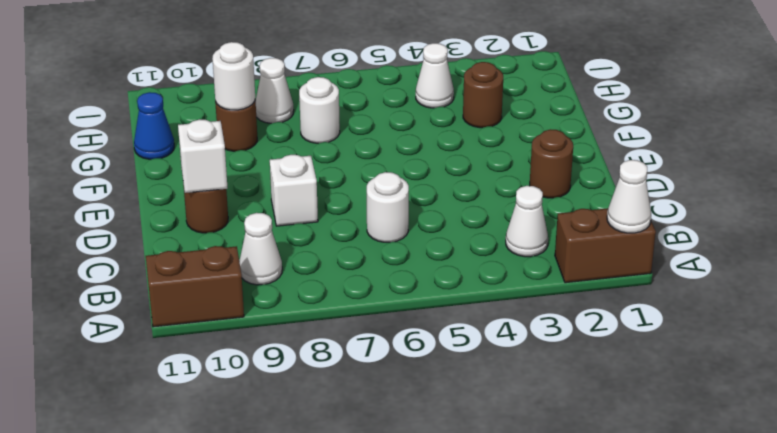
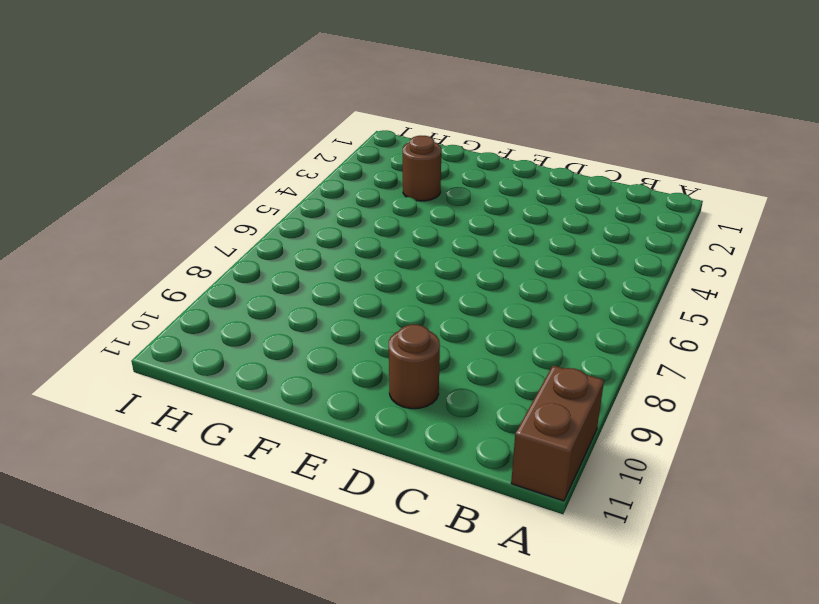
none -> brown brick A1:A2 level 1
none -> white cone B3 level 1
none -> white cone B9 level 1

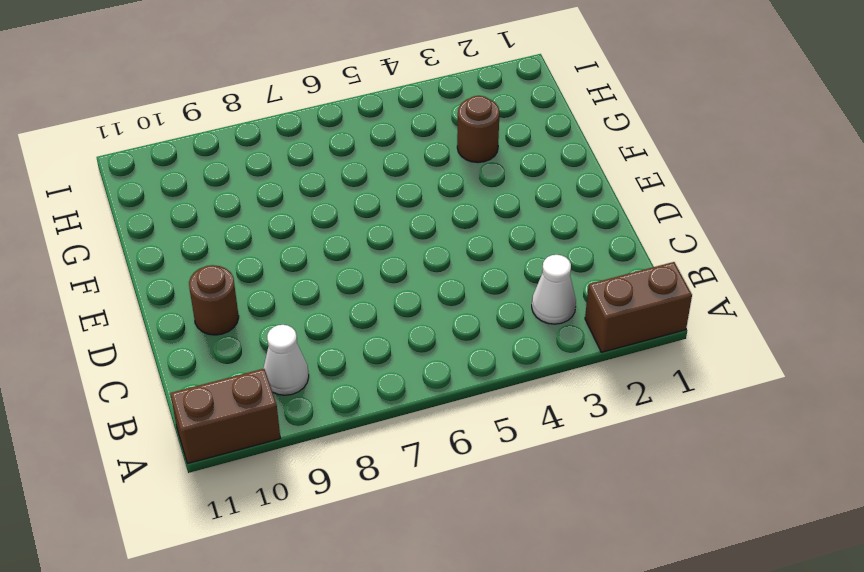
none -> white round brick C6 level 1
none -> brown round brick D2 level 1
none -> white brick D8 level 1

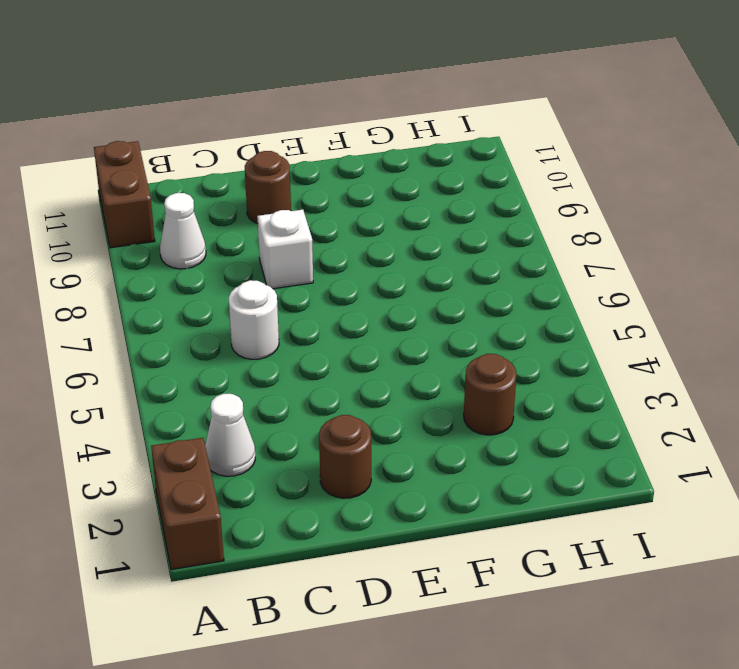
none -> white round brick G7 level 1
none -> brown round brick G9 level 1
none -> blue cone G11 level 1

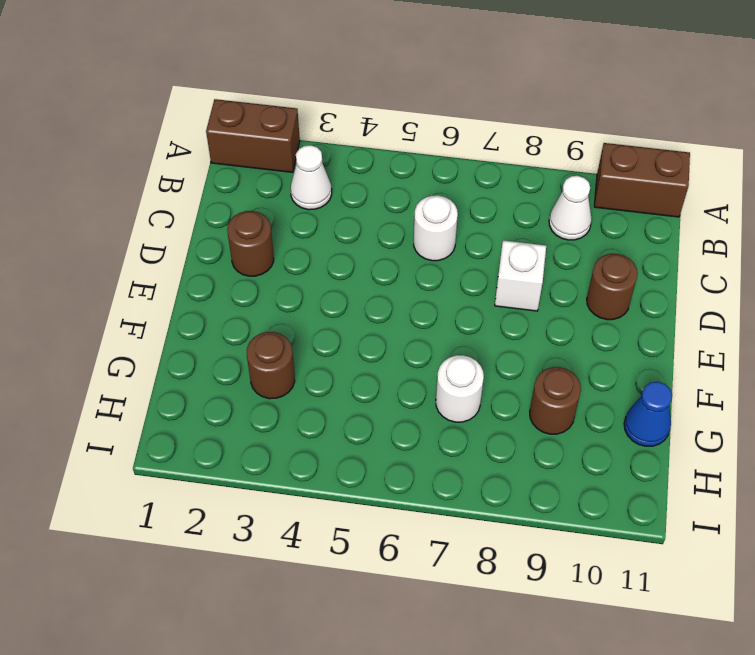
none -> white cone H4 level 1
none -> white cone H8 level 1
none -> white cone A1 level 2

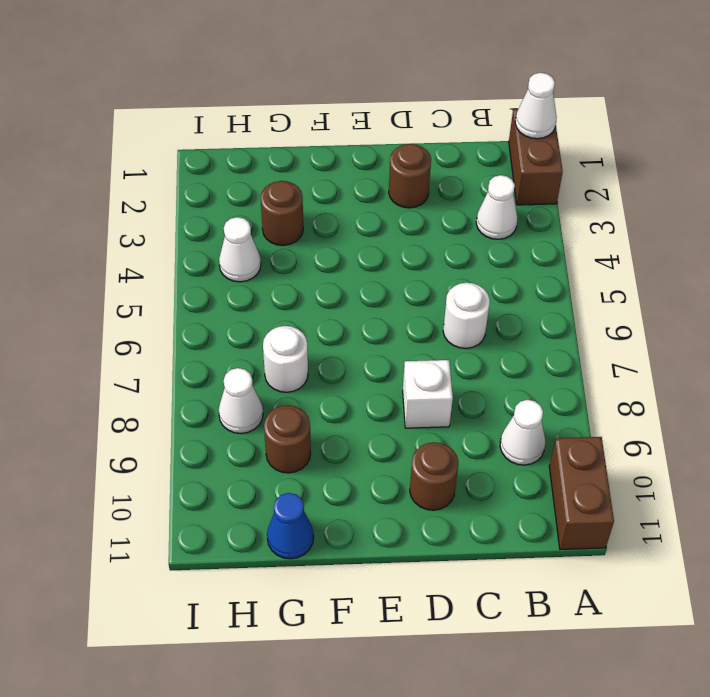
none -> white brick D10 level 2
none -> white round brick G9 level 2

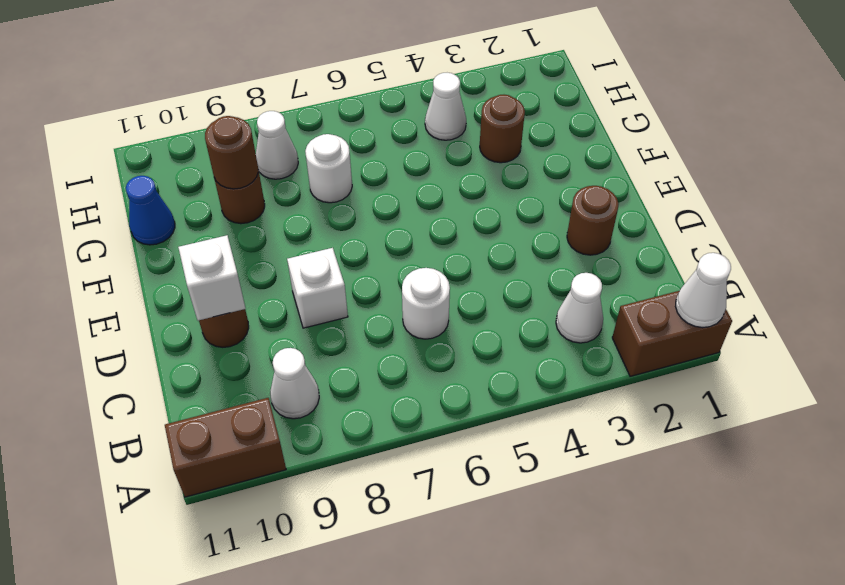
brown round brick G9 level 2 -> white round brick G9 level 2

